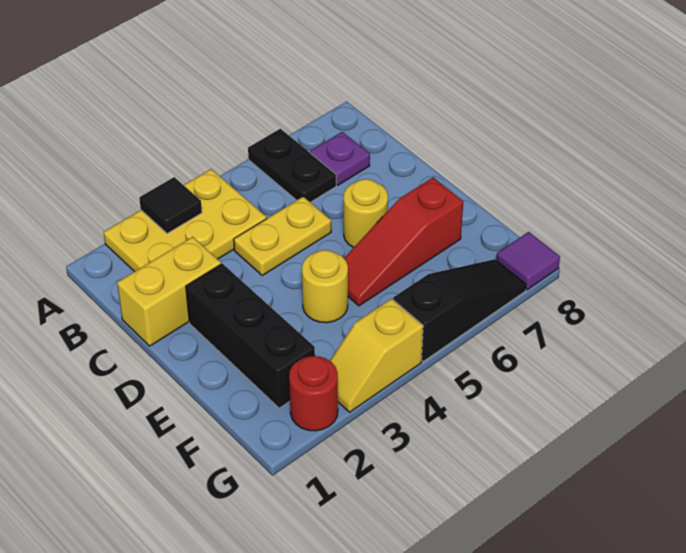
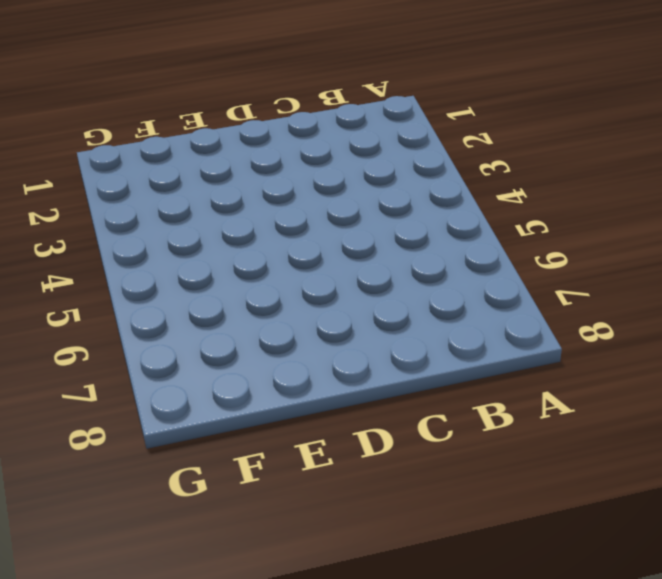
none -> yellow plate A2:B4 level 1
none -> black plate A6:B6 level 1
none -> purple plate B7 level 1

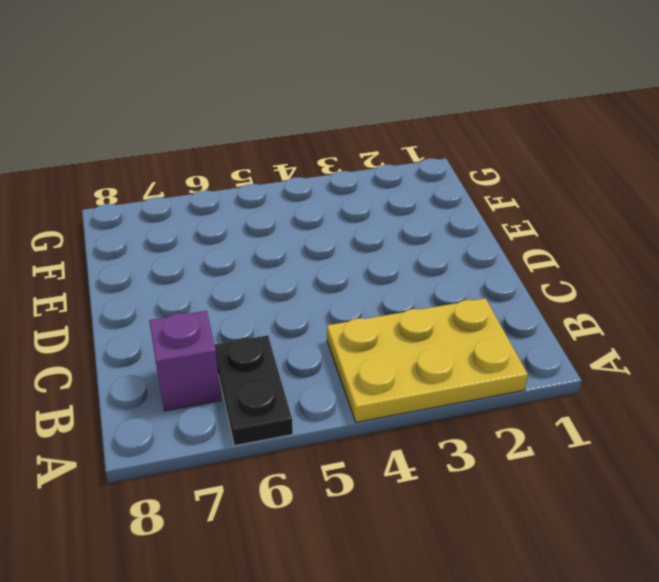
purple brick B7 level 1 -> purple plate B7 level 1
none -> yellow brick C1:C2 level 1
none -> yellow plate C4:C5 level 1
none -> black brick D2:F2 level 1

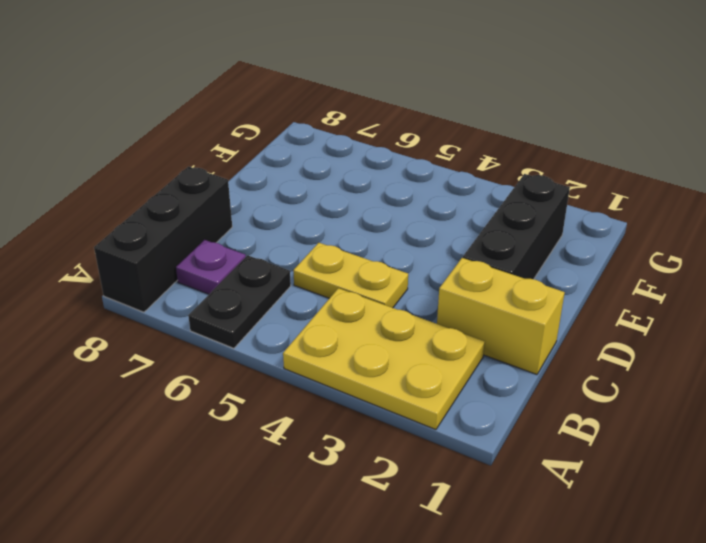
black brick A8:C8 level 1 -> none
none -> yellow round brick D6 level 1
none -> yellow round brick E4 level 1
none -> red slope E5:E7 level 1 top 7

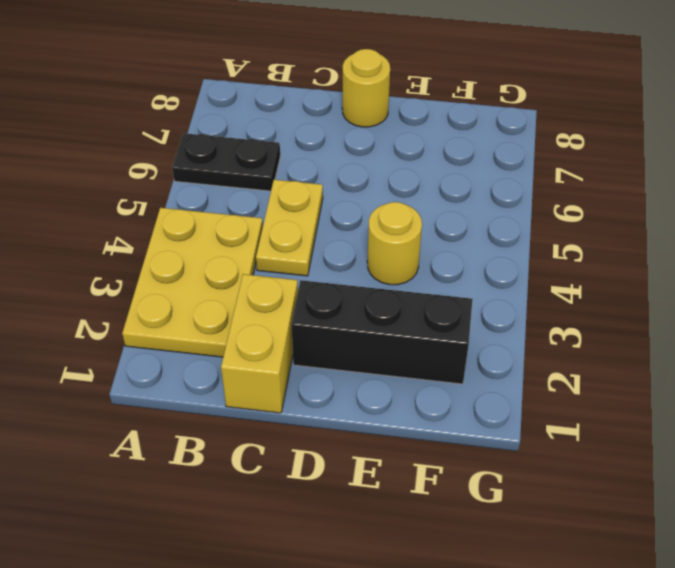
yellow round brick D8 level 1 -> yellow round brick D6 level 1
none -> purple plate B7 level 1
none -> red slope E5:E7 level 1 top 7
none -> red round brick G2 level 1

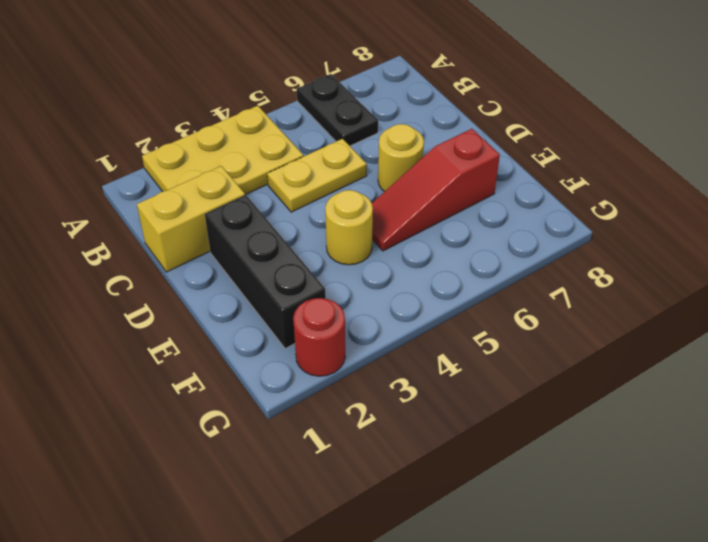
none -> purple plate B7 level 1
none -> yellow slope G3:G4 level 1 top 4
none -> black slope G5:G7 level 1 top 5

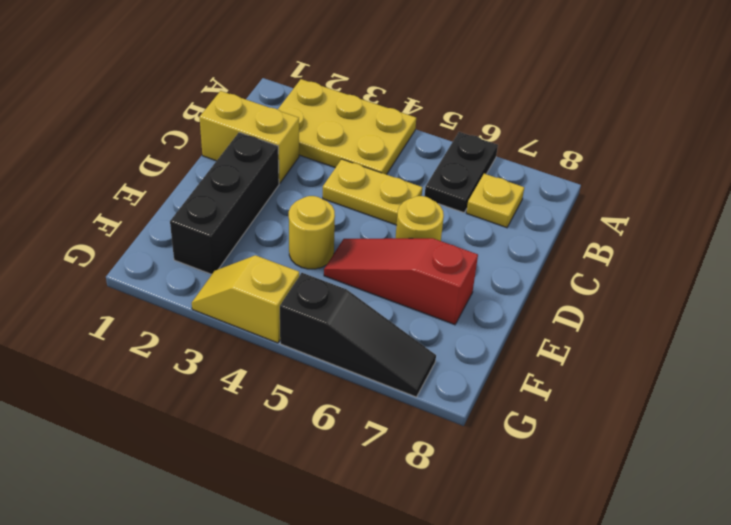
yellow plate B7 level 1 -> purple plate B7 level 1
none -> red round brick G2 level 1
none -> purple tile G8 level 1
none -> black tile A3 level 2

